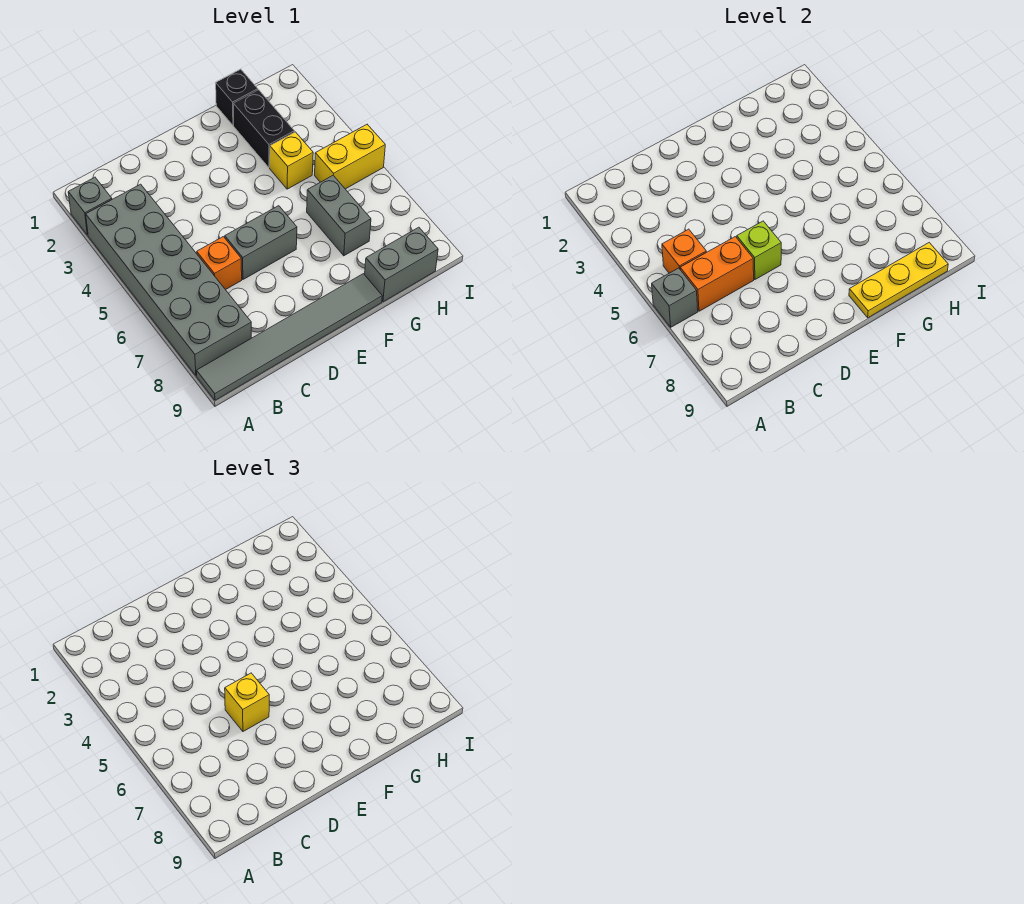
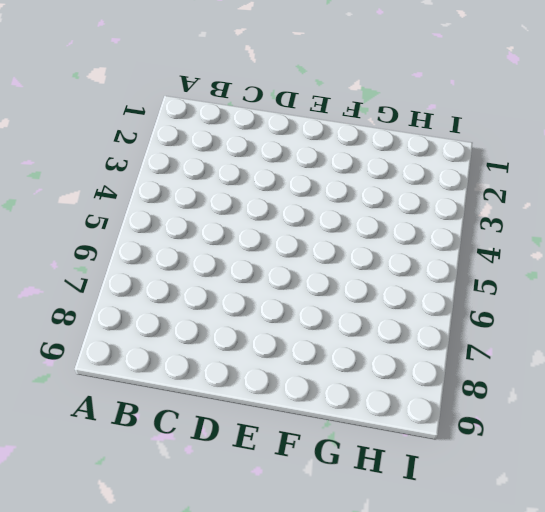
none -> grey brick A2 level 1
none -> grey brick A3:B8 level 1
none -> grey tile A9:F9 level 1

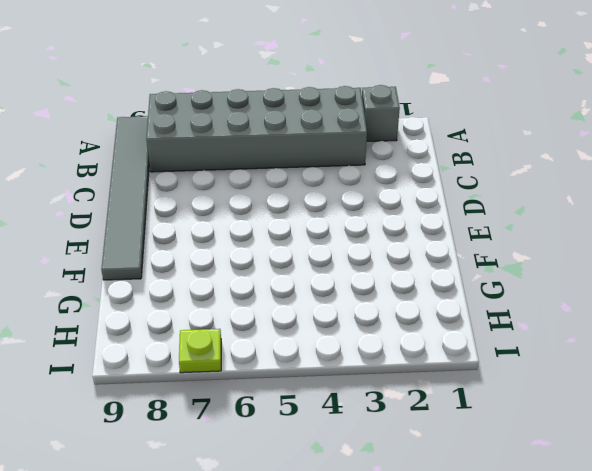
lime plate I7 level 1 -> none
none -> orange brick C6 level 1
none -> grey brick D6:E6 level 1
none -> black brick G1 level 1

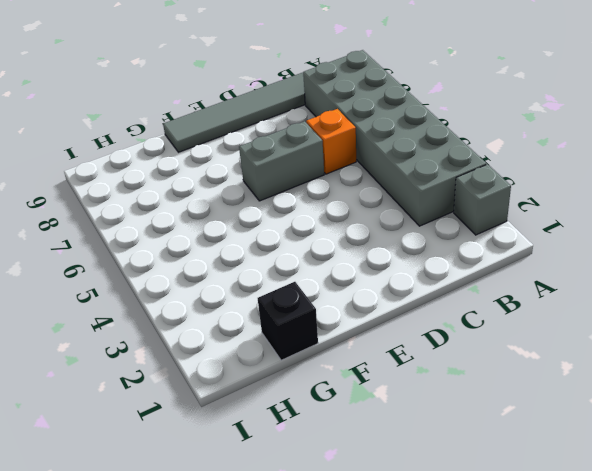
none -> black brick G2:G3 level 1
none -> yellow brick G4 level 1
none -> grey brick G6:G7 level 1

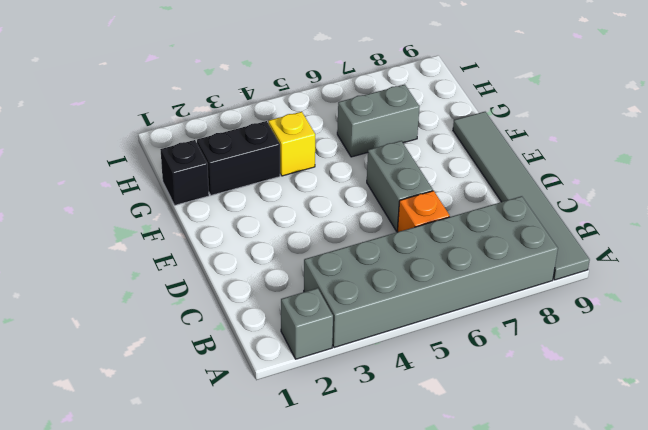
none -> grey brick G9:H9 level 1
none -> yellow brick H5:I5 level 1
none -> grey brick A6 level 2

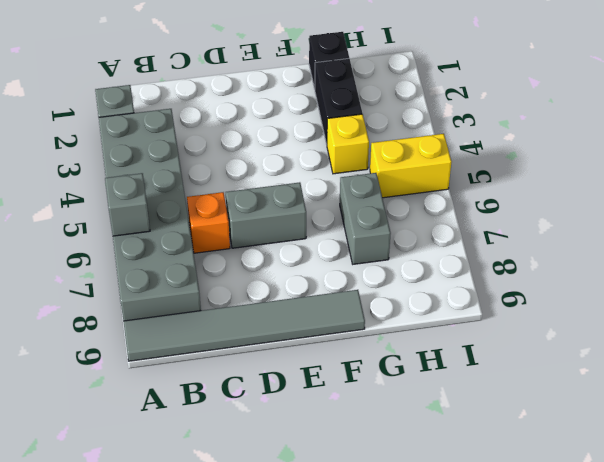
none -> grey brick G9:H9 level 1
none -> orange brick B5 level 2
none -> orange brick B6:C6 level 2

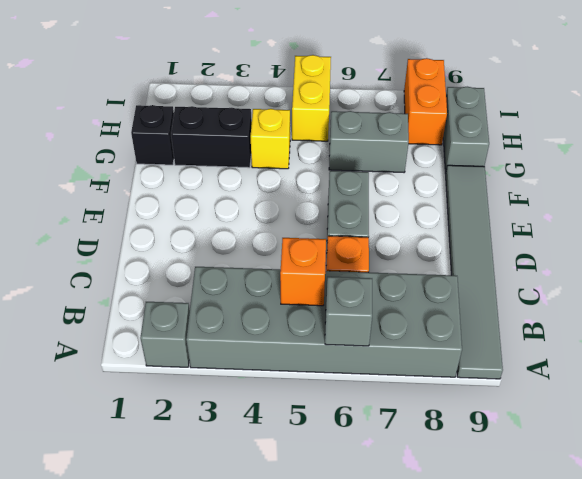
orange brick H8:I8 level 1 -> orange brick B6:C6 level 2
none -> lime brick D6 level 2
none -> yellow plate F9:H9 level 2
none -> yellow brick D6 level 3

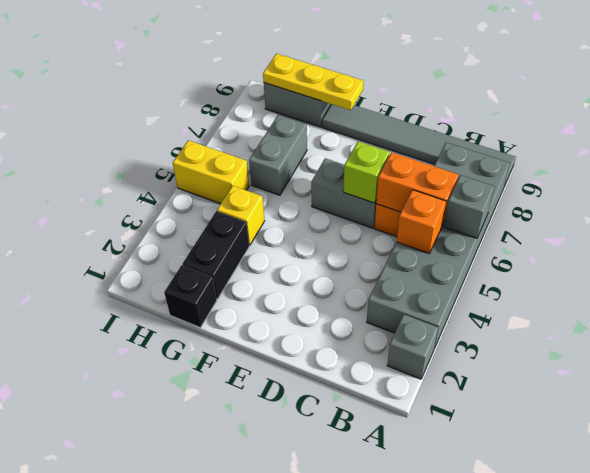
none -> yellow brick D6 level 3

